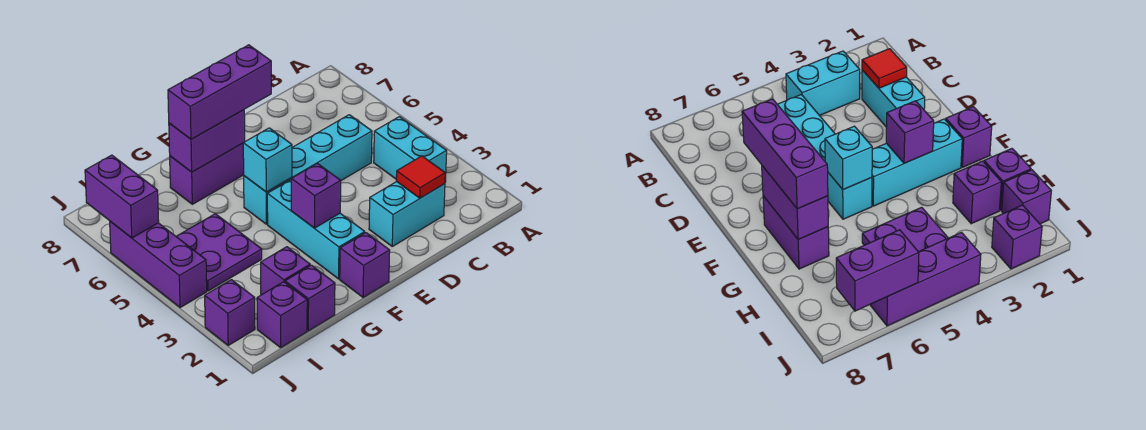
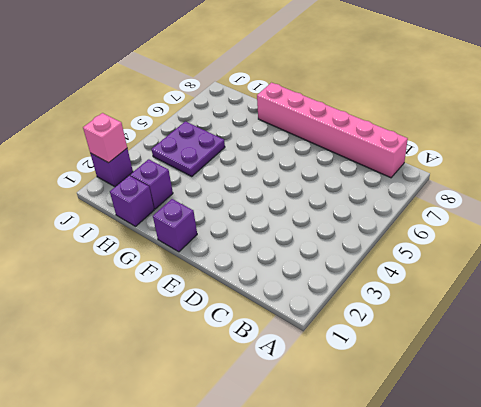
pink brick B8:G8 level 1 -> none
pink brick J2 level 2 -> none
none -> cyan brick B3:B4 level 1
none -> cyan brick C2:D2 level 1
none -> cyan brick C5:F5 level 1

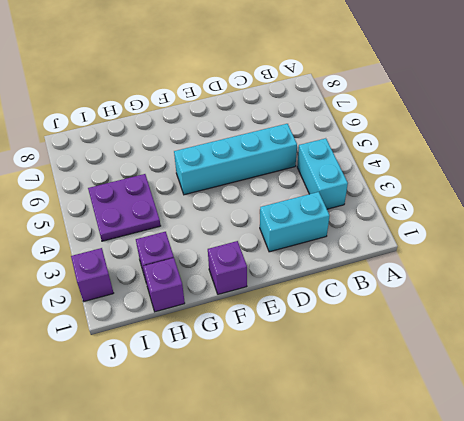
none -> cyan brick F2:F4 level 1
none -> purple brick F7:G7 level 1
none -> purple brick I1 level 1

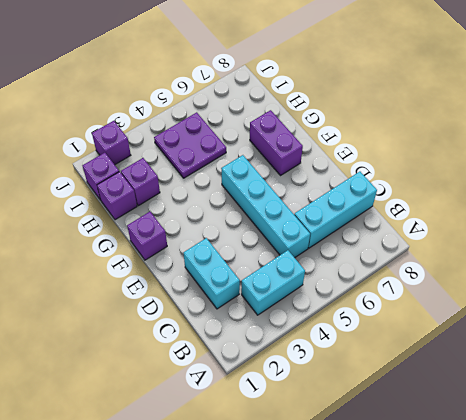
cyan brick C6:C8 level 1 -> cyan brick F2:F4 level 1
none -> purple brick J4:J6 level 1
none -> red tile C2 level 2
none -> purple brick F3 level 2

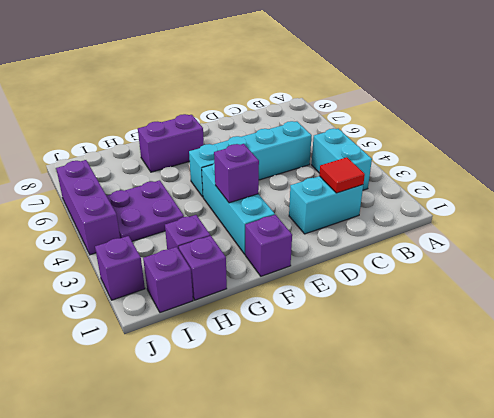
none -> cyan brick F5 level 2
none -> purple brick F7:G7 level 2
none -> purple brick J6:J7 level 2

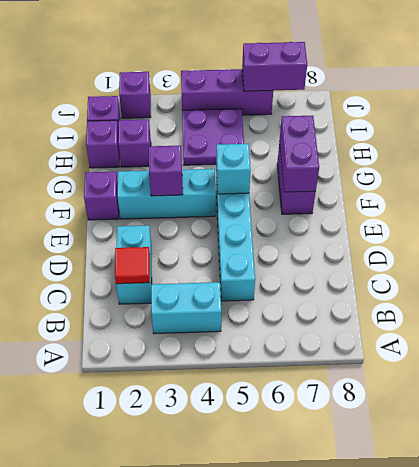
none -> purple brick E7:G7 level 3

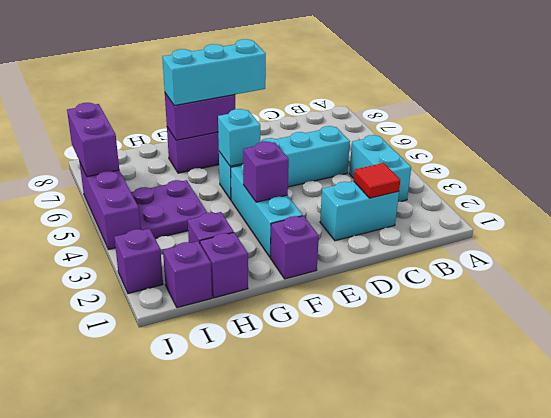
cyan brick E7:G7 level 3 -> purple brick E7:G7 level 3

